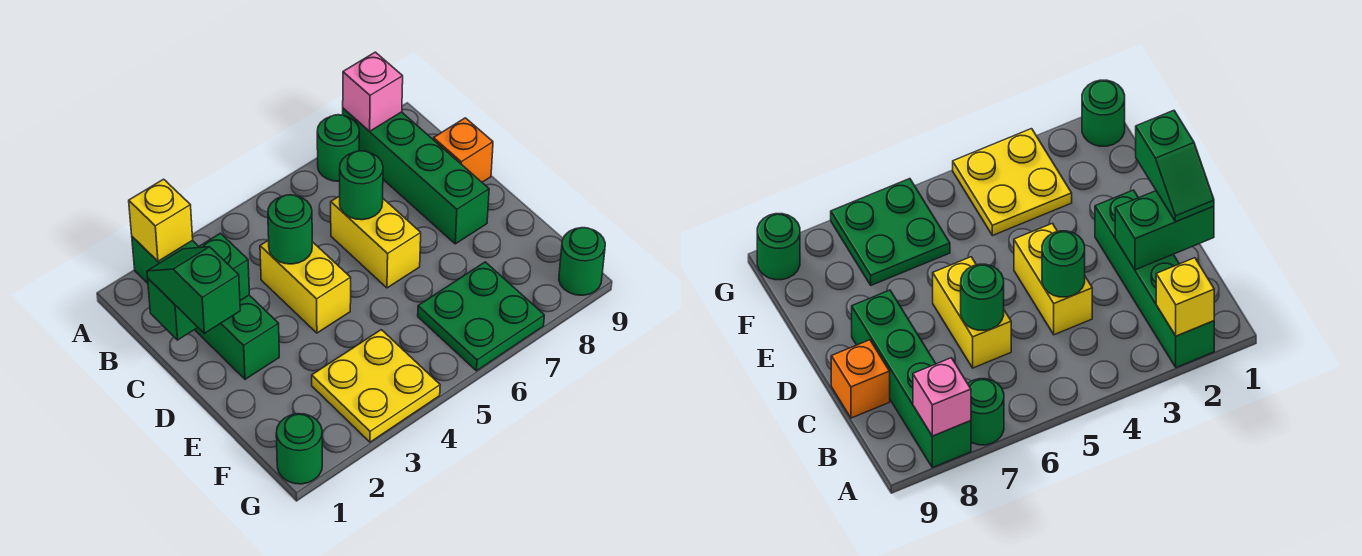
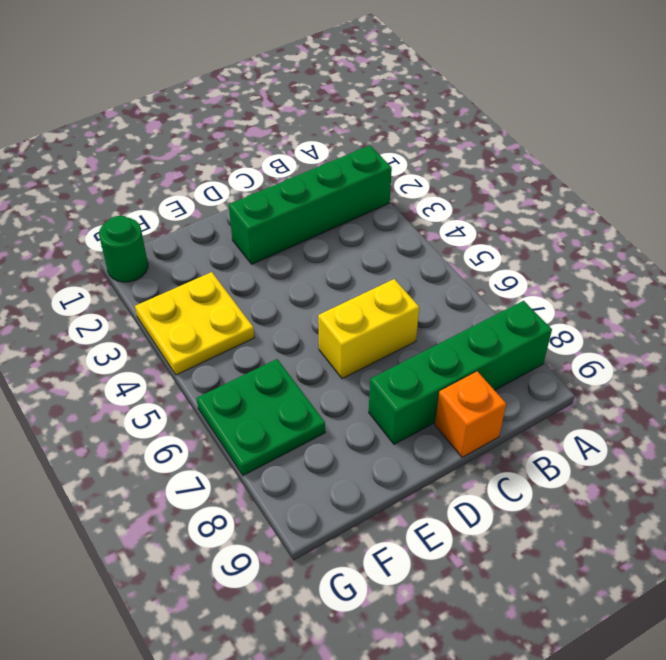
none -> green round brick A7 level 1
none -> yellow brick C4:D4 level 1
none -> green round brick G9 level 1

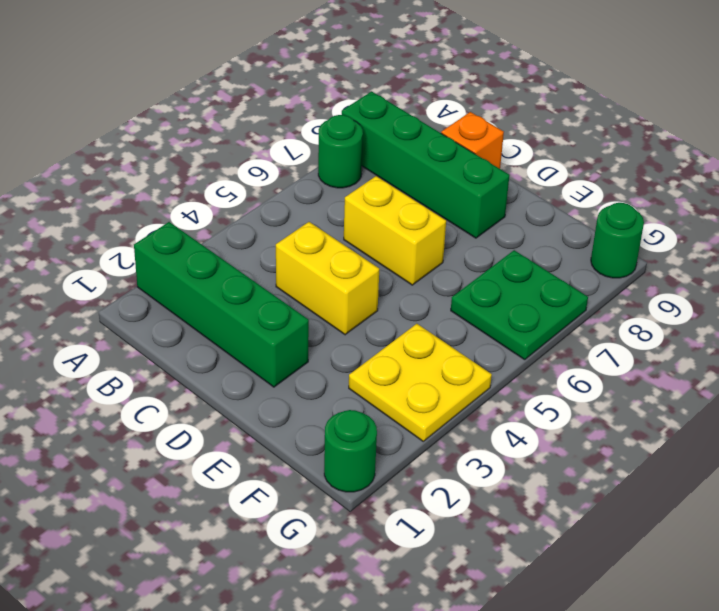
none -> yellow brick A2 level 2
none -> pink brick A8 level 2
none -> green brick C1:C2 level 2

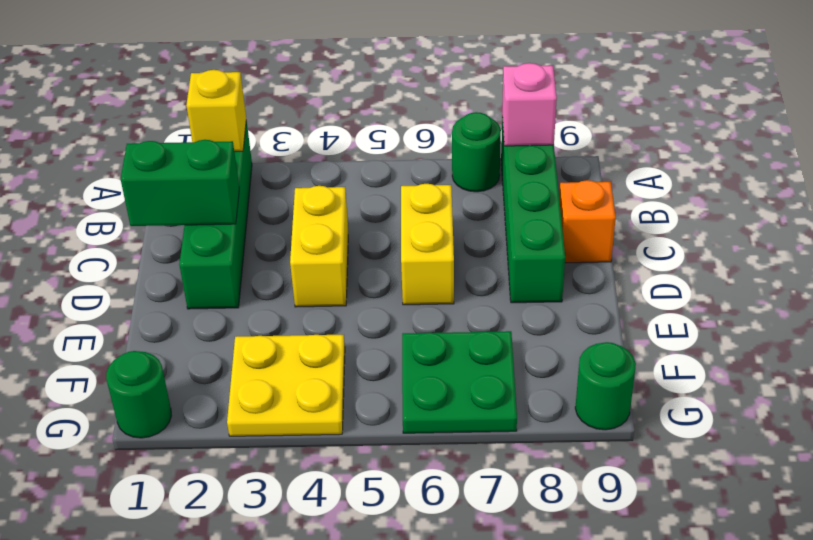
none -> green round brick C4 level 2
none -> green round brick C6 level 2
none -> green slope C1:D1 level 3 top D

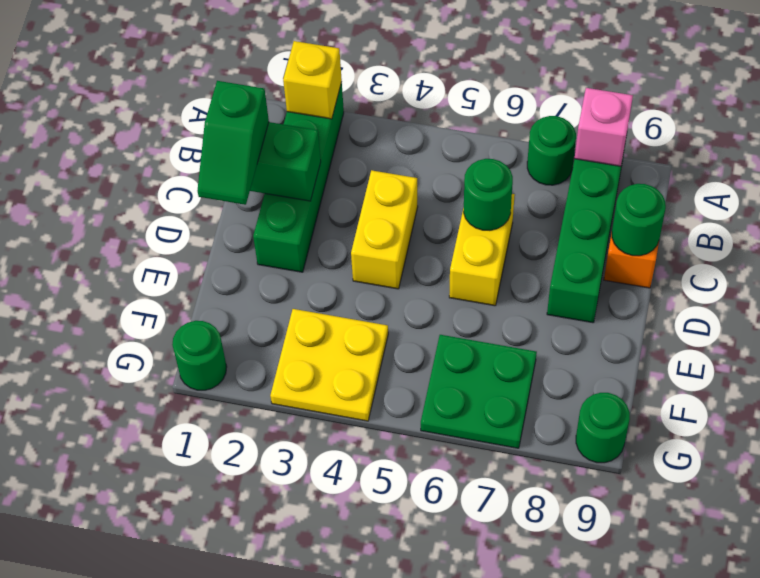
green slope C1:D1 level 3 top C -> green slope C1:D1 level 3 top D
green round brick C9 level 2 -> green round brick C4 level 2

